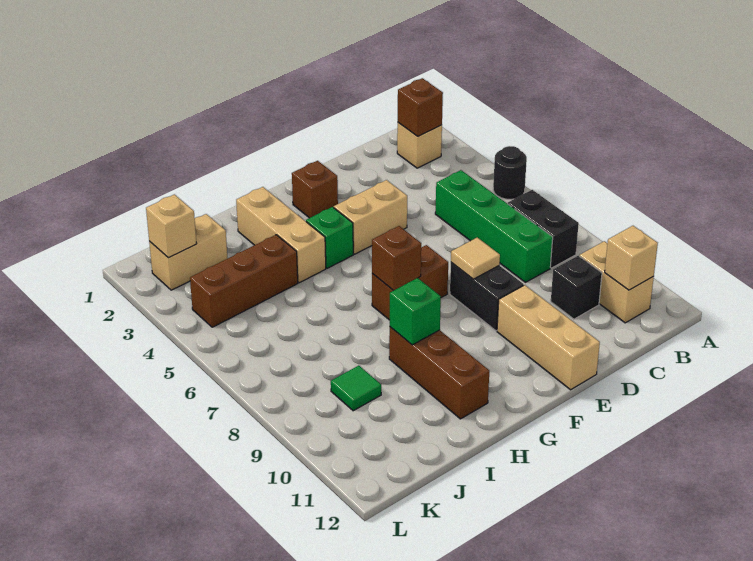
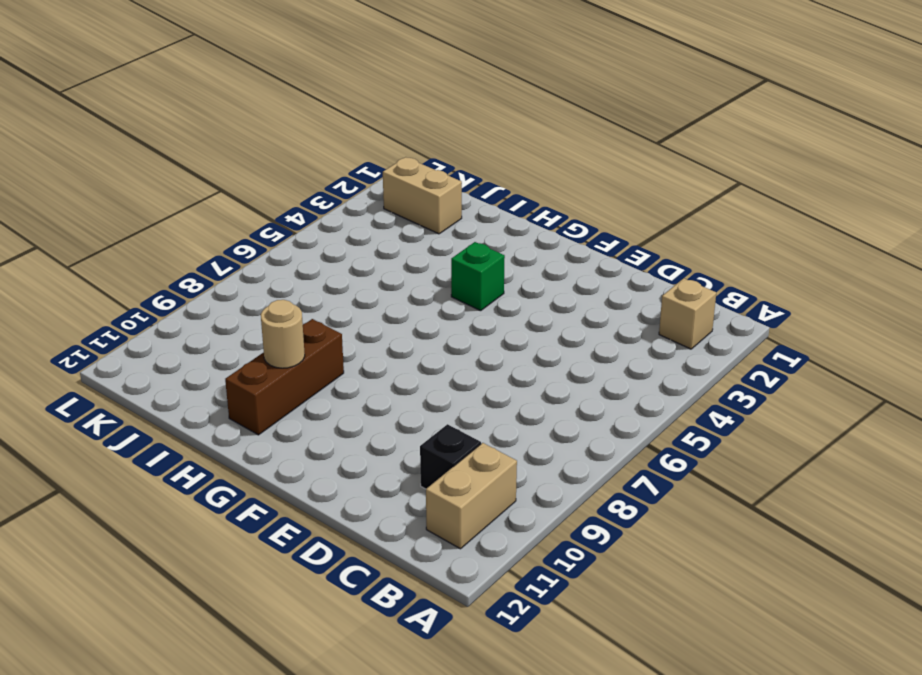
tan round brick H10 level 2 -> none
none -> black round brick A5 level 1
none -> black brick B7:B8 level 1
none -> green brick C5:C8 level 1

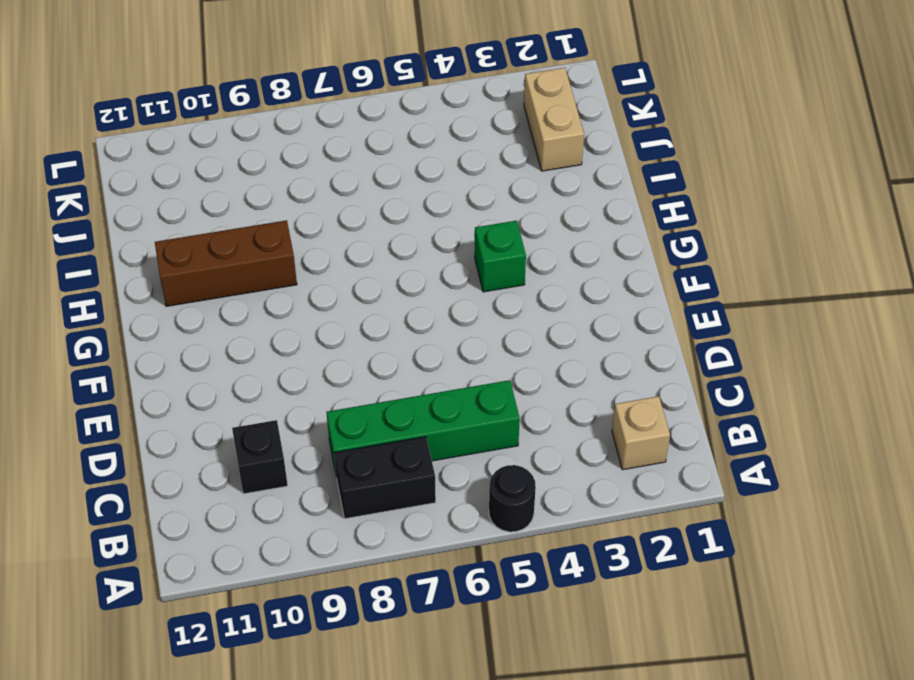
none -> tan brick B10:B11 level 1
none -> tan brick E4:F4 level 1
none -> black brick E8:E9 level 1

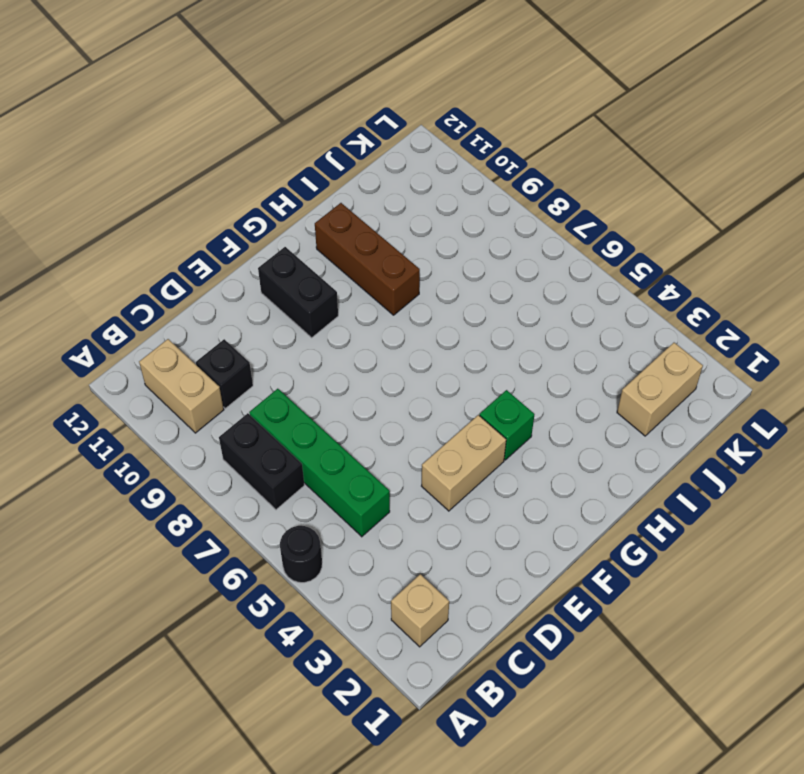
black brick F10:F11 level 1 -> black brick E8:E9 level 1
none -> tan brick E10:E12 level 1
none -> brown brick F2 level 1
none -> brown brick F7:G7 level 1

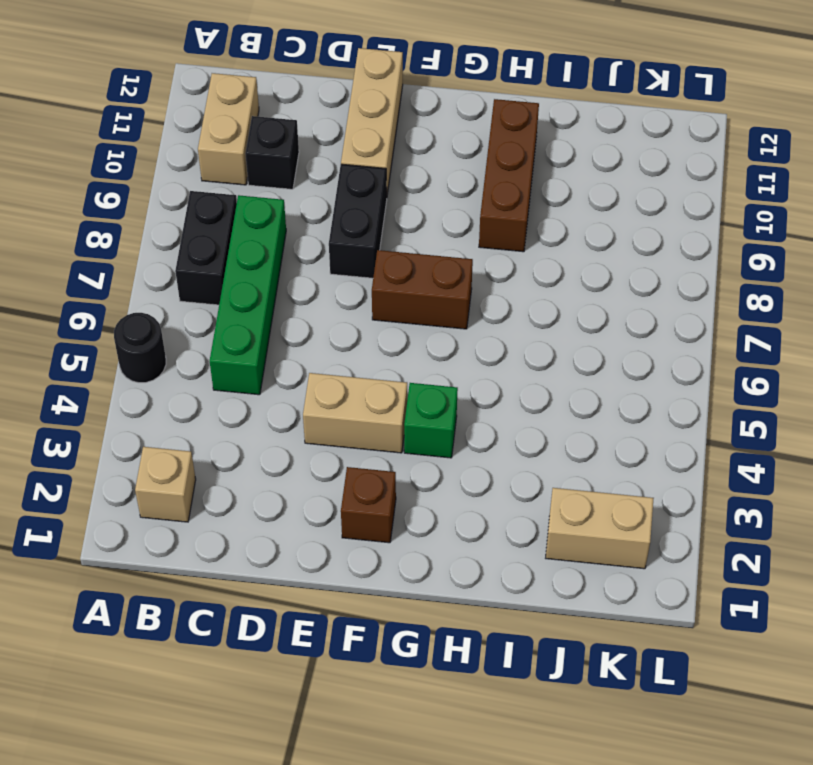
none -> tan brick H2:H4 level 1
none -> brown brick I4:K4 level 1
none -> green tile J9 level 1

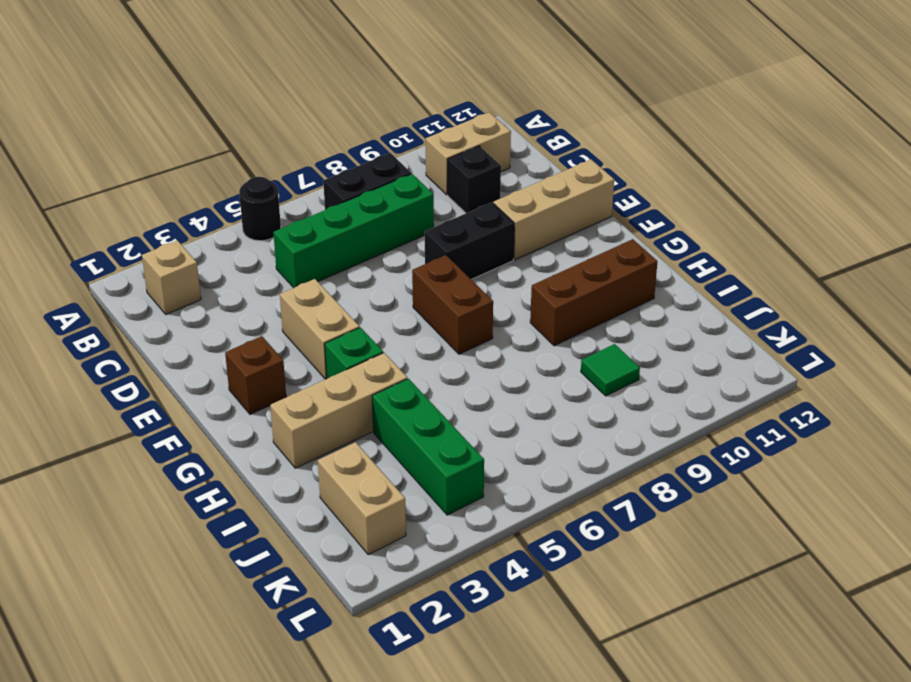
green brick I4:K4 level 1 -> brown brick I4:K4 level 1
none -> brown brick B2 level 2
none -> tan brick B11 level 2
none -> tan tile E8 level 2

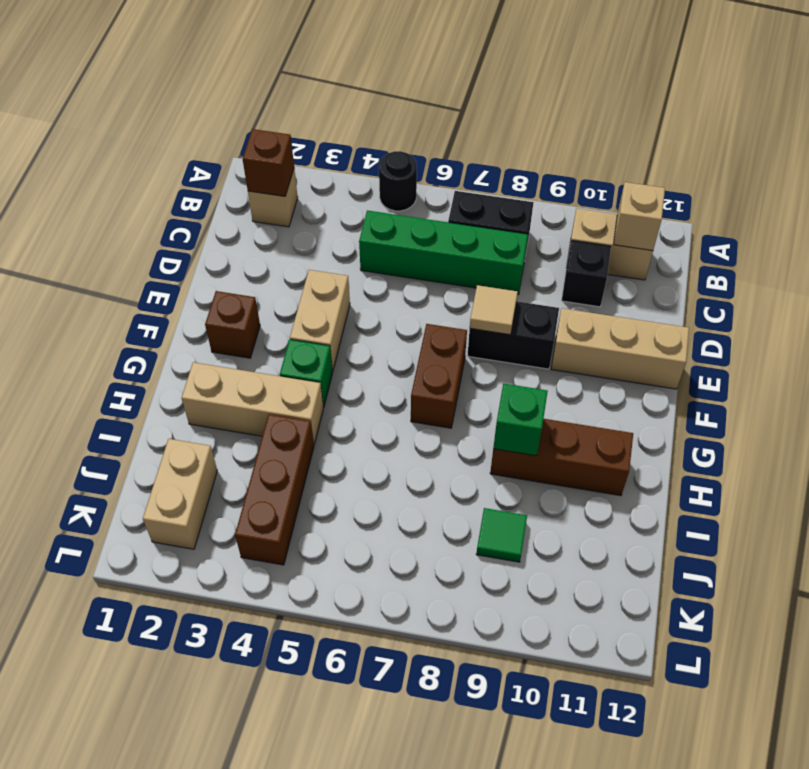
none -> brown brick G7 level 2
none -> tan brick K2 level 2

